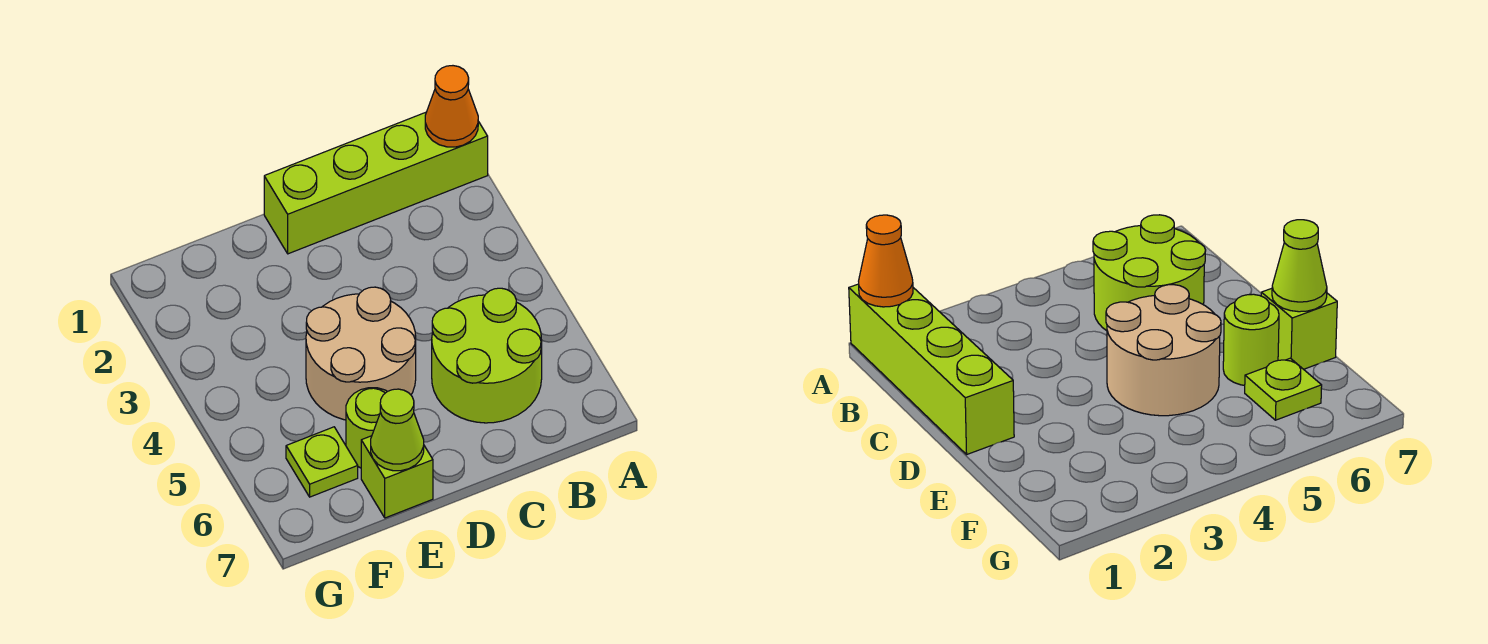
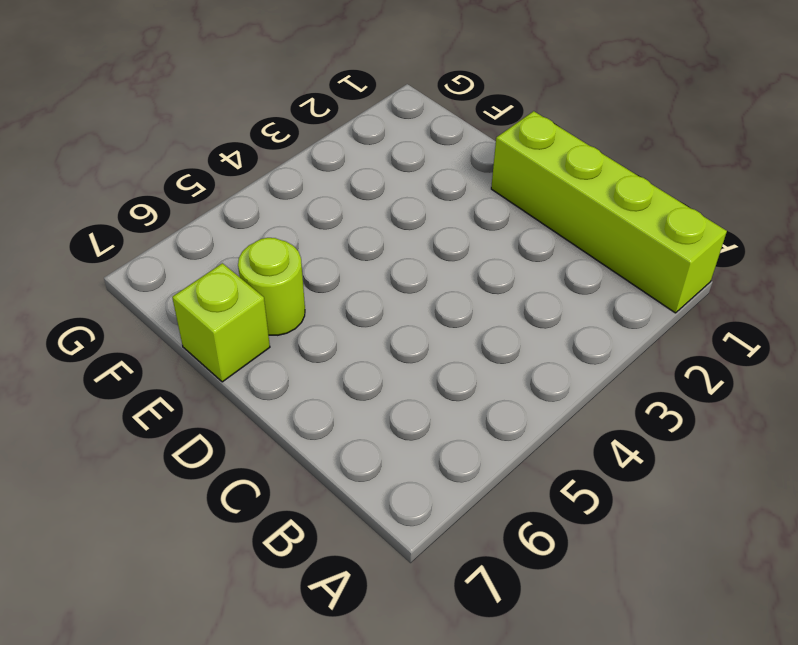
none -> lime round brick B5:C6 level 1
none -> tan round brick D4:E5 level 1

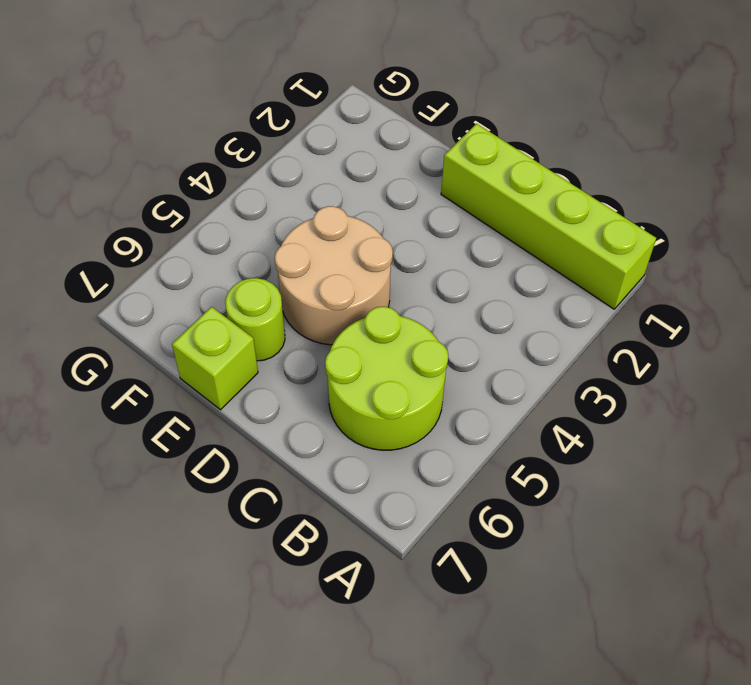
none -> lime plate F6 level 1
none -> orange cone A1 level 2

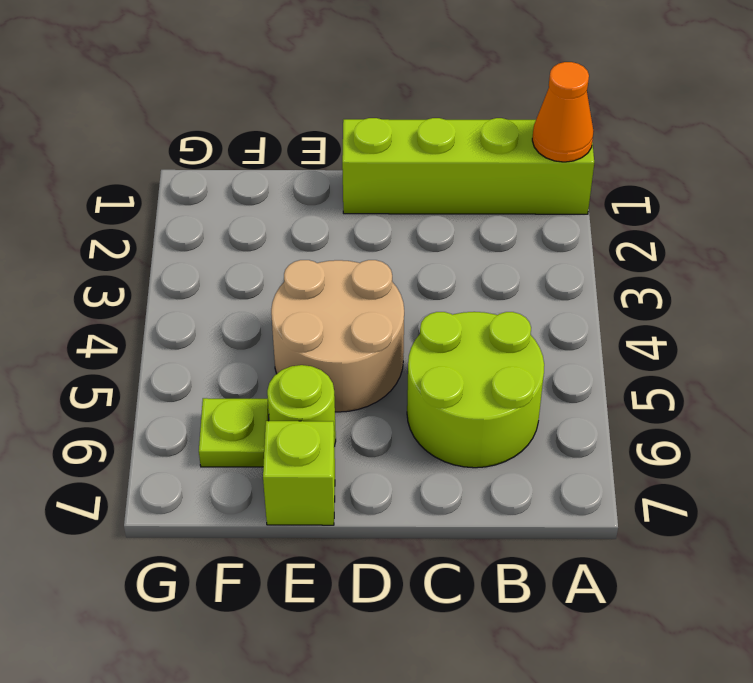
none -> lime cone E7 level 2

